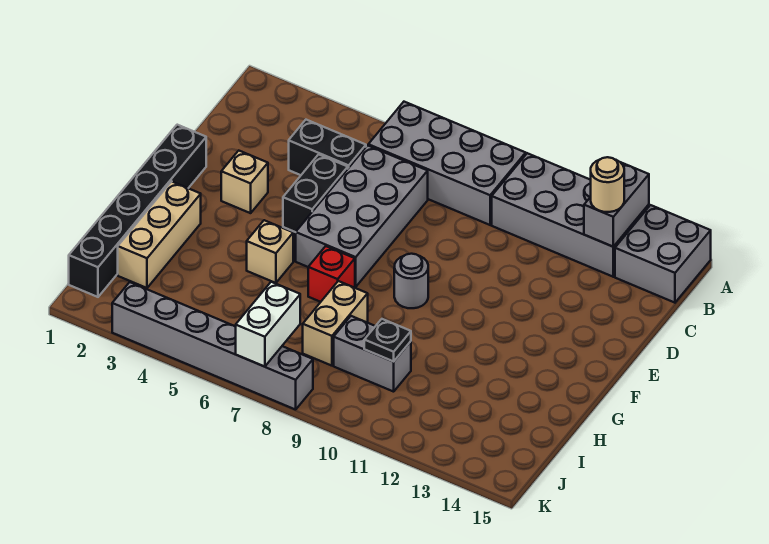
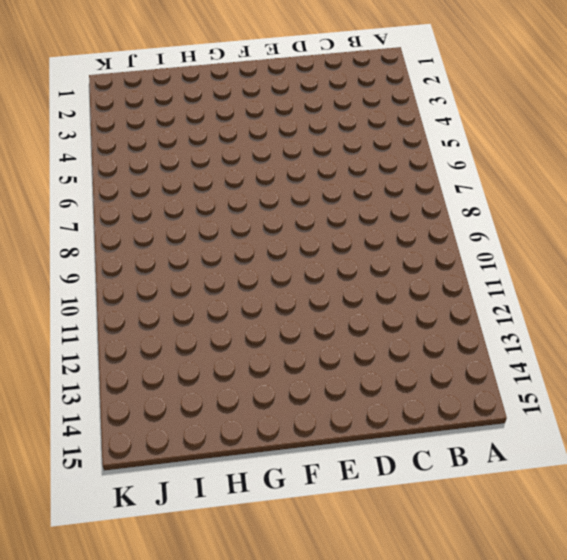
none -> grey brick A6:B9 level 1
none -> grey brick A10:B13 level 1
none -> grey brick A14:B15 level 1

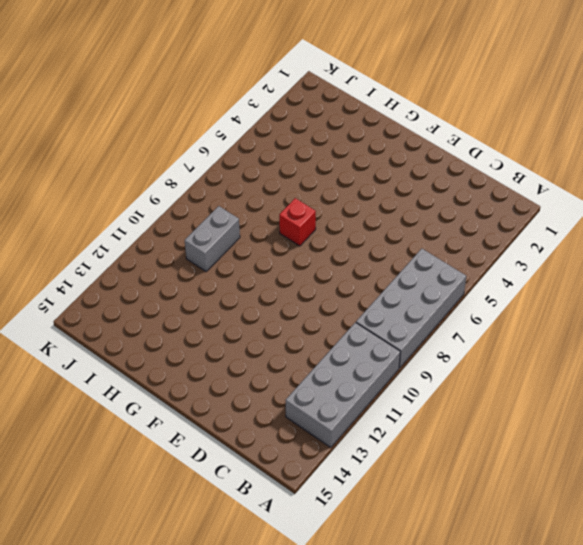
none -> grey brick A14:B15 level 1
none -> black brick C4:C5 level 1
none -> grey brick C6:F7 level 1

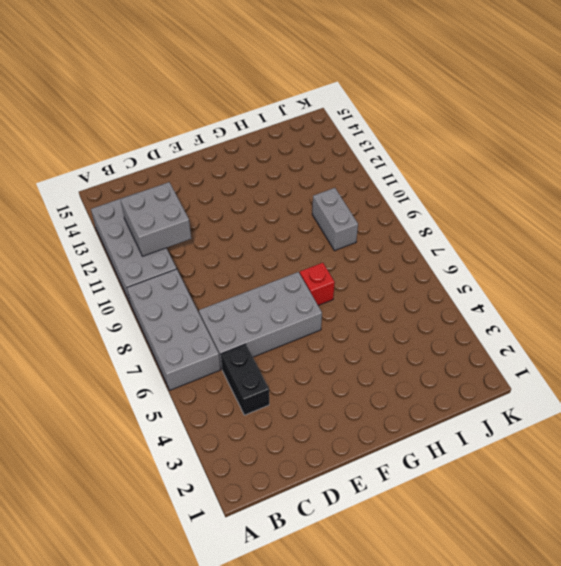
grey brick B11:C12 level 2 -> grey brick A14:B15 level 1
none -> black brick D5:E5 level 1
none -> black brick E1:J1 level 1
none -> tan brick E3 level 1

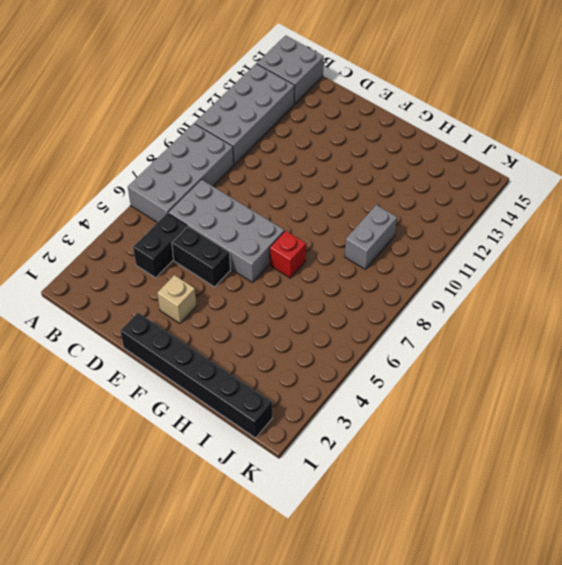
none -> grey round brick F9 level 1
none -> tan brick G2:I2 level 1
none -> tan brick G5 level 1

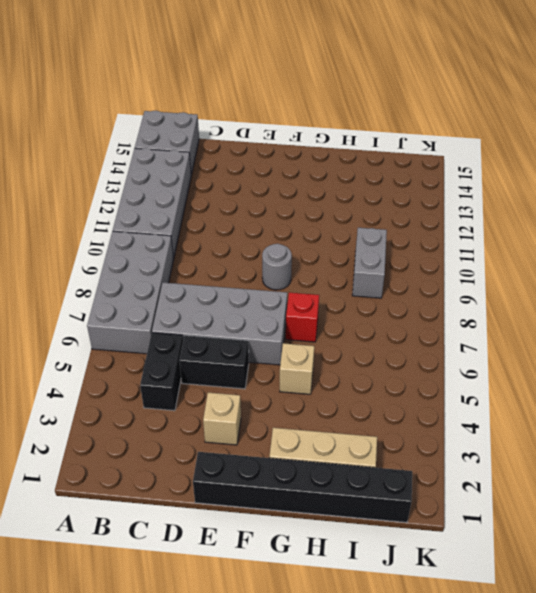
none -> tan brick H8:I8 level 1
none -> grey brick K3:K8 level 1
none -> grey brick A13:B13 level 2

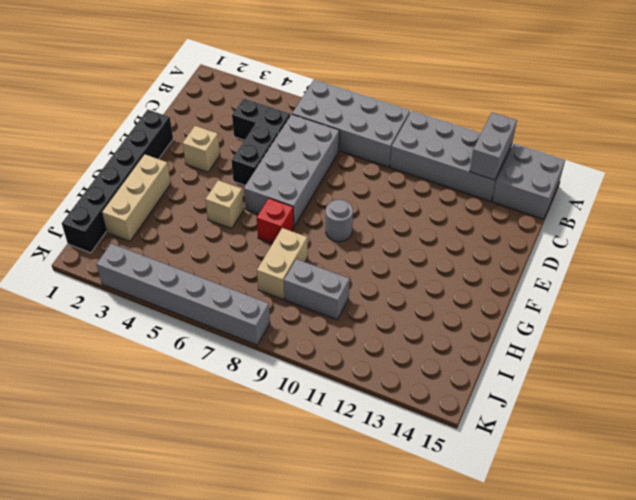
none -> black plate I10 level 2
none -> white brick J7:K7 level 2
none -> tan round brick B13 level 3

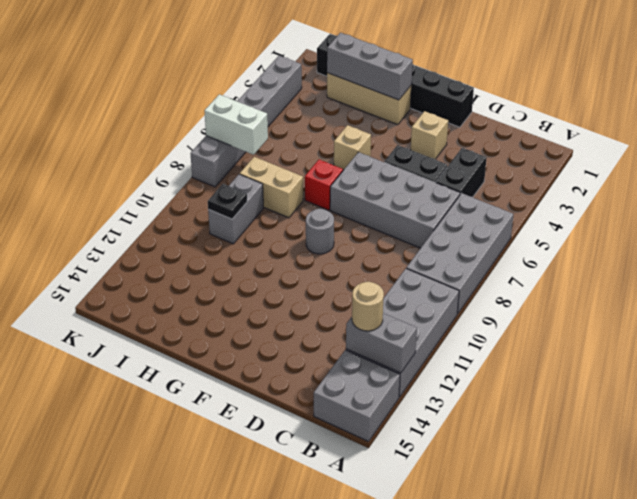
grey brick G2:I2 level 2 -> none

